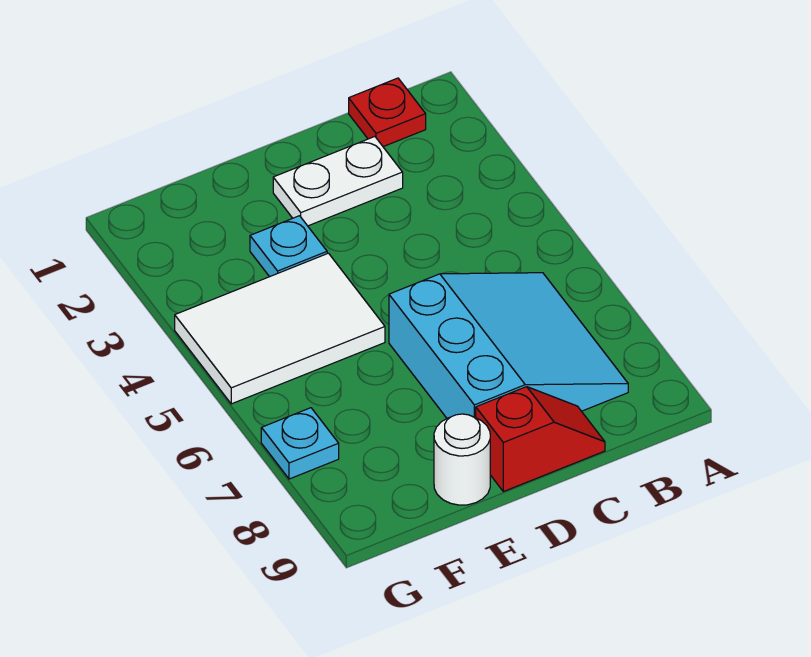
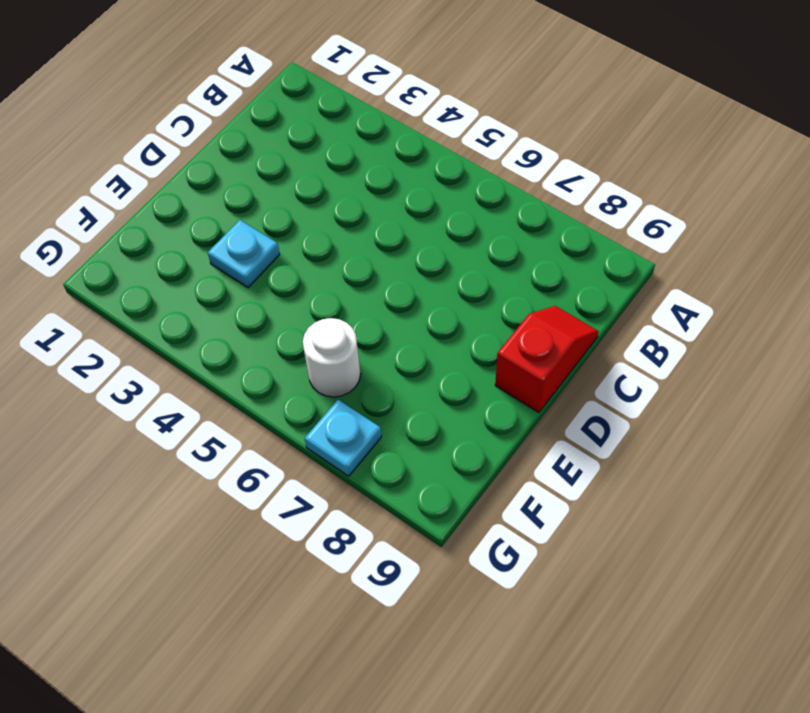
white round brick F6 level 1 -> white round brick E9 level 1
none -> red plate B1 level 1
none -> cyan slope B6:D8 level 1 top D

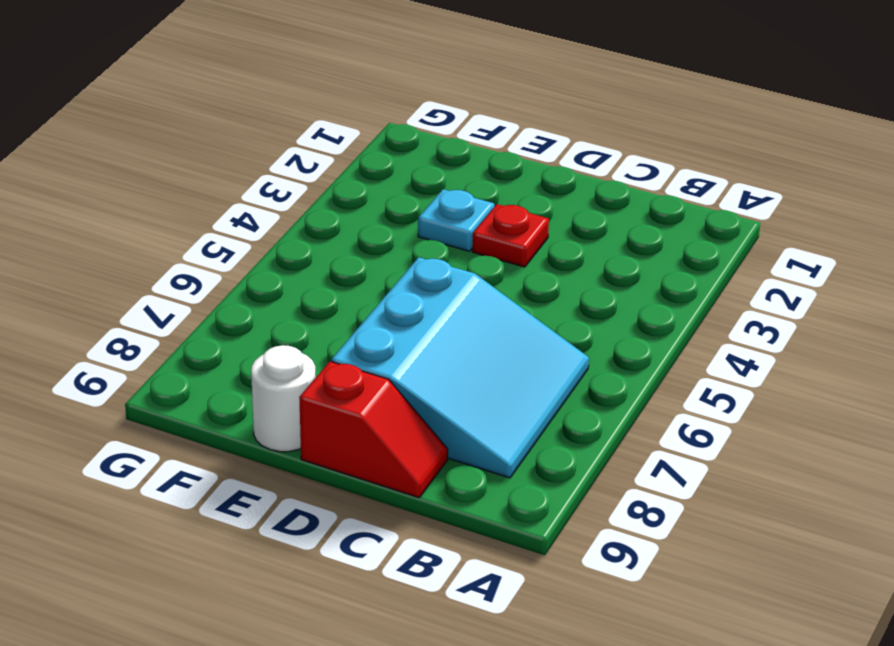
red plate D3 level 1 -> red plate B1 level 1
none -> white plate C2:D2 level 1
none -> white tile E4:G5 level 1

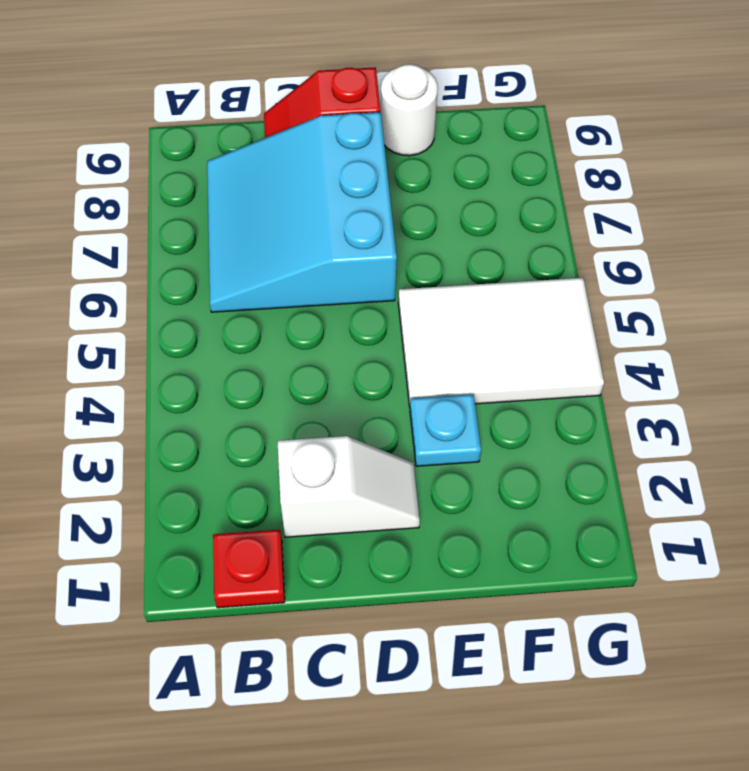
white slope C2:D2 level 1 top C -> white plate C2:D2 level 1
none -> cyan plate G7 level 1

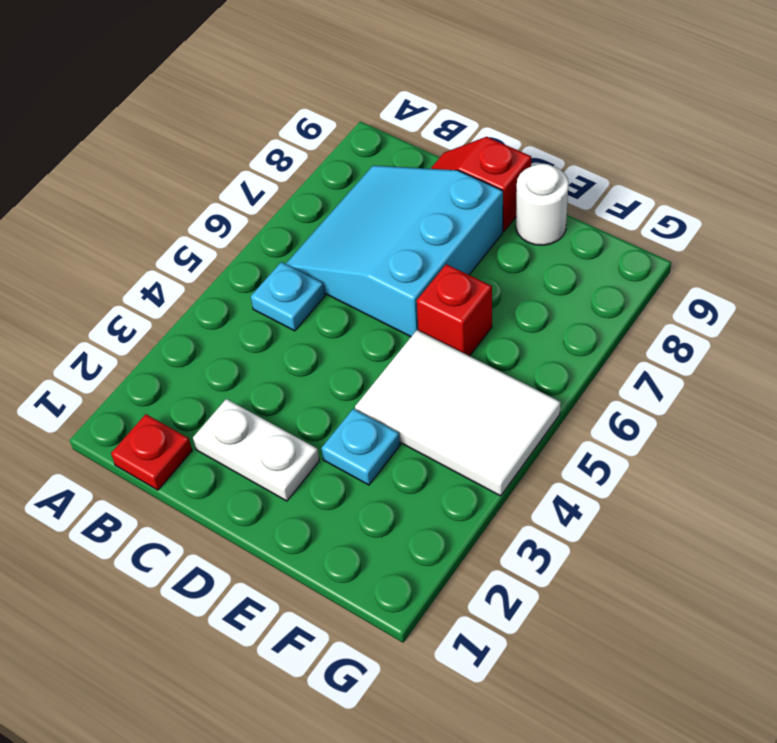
cyan plate B5 level 1 -> cyan plate G7 level 1
red brick E6 level 1 -> none

